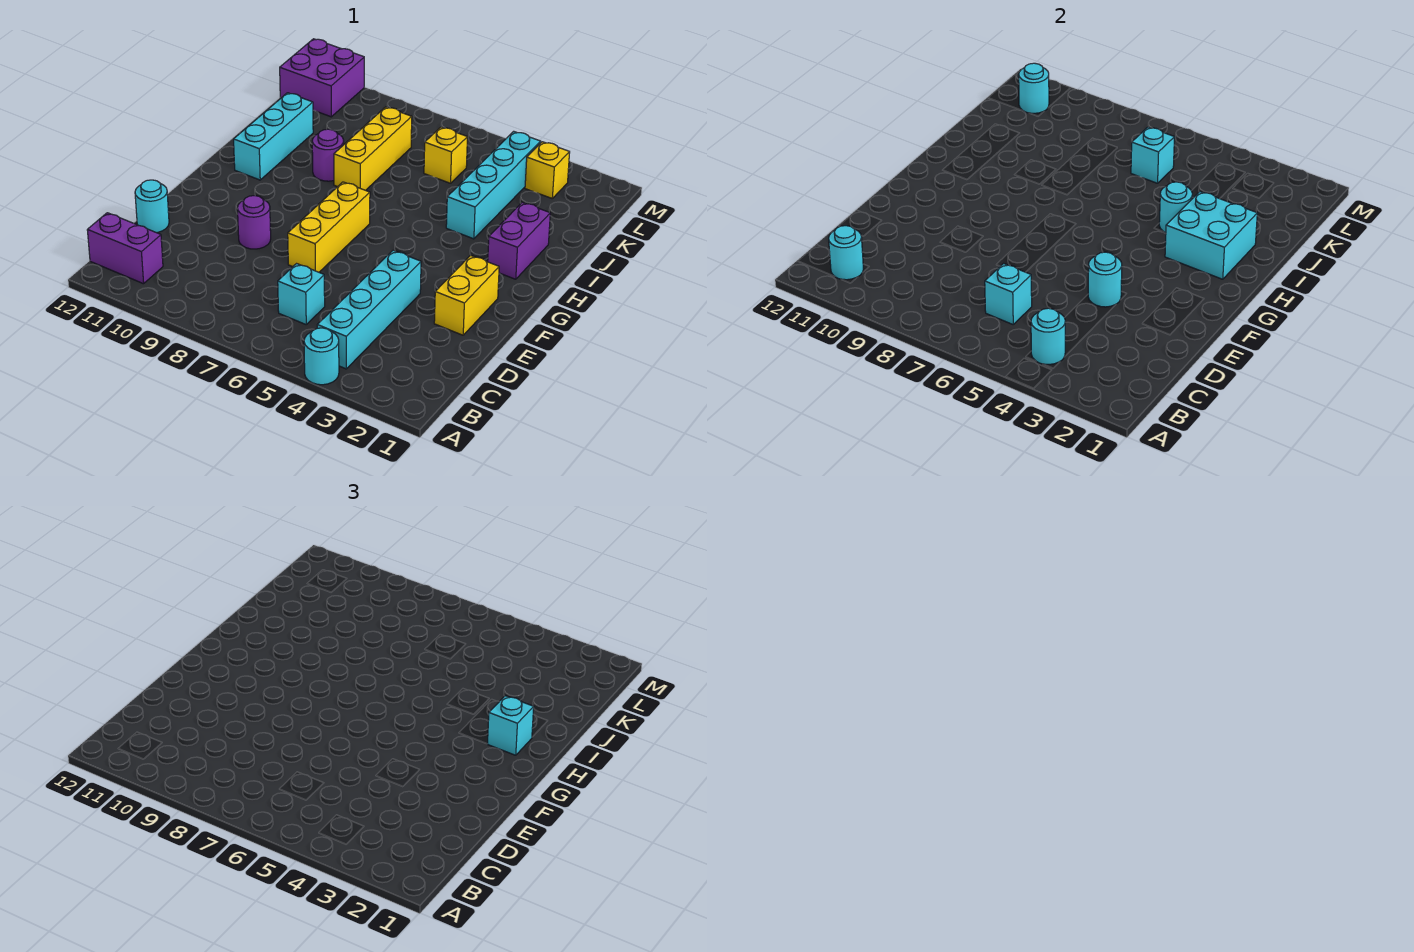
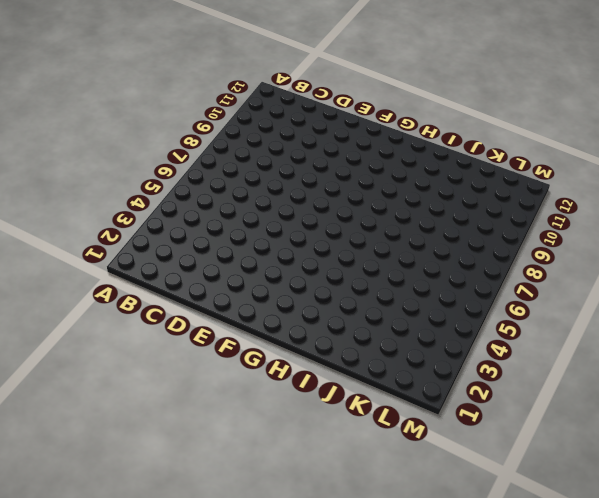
none -> cyan round brick A4 level 1
none -> cyan brick B4:E4 level 1
none -> purple brick B11:B12 level 1

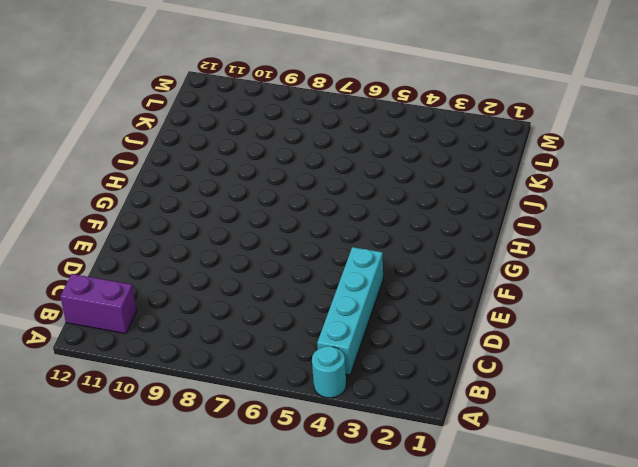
none -> cyan brick C6 level 1
none -> cyan round brick D12 level 1
none -> yellow brick E2:F2 level 1

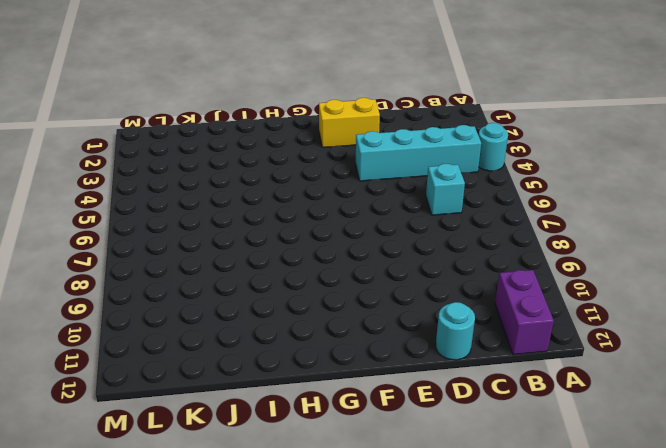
none -> yellow brick E7:G7 level 1
none -> purple round brick E9 level 1
none -> purple brick H2:I2 level 1

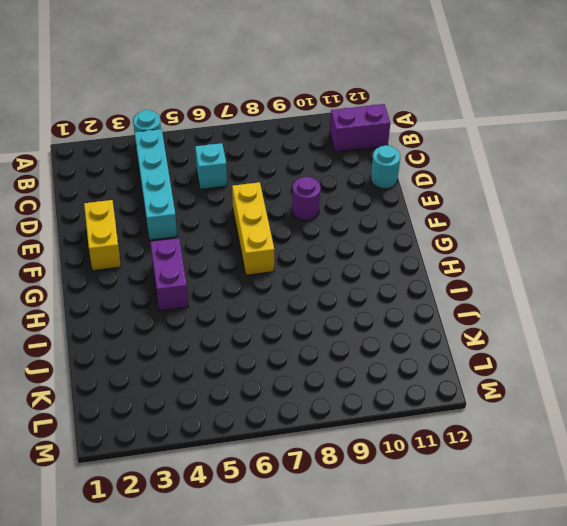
purple brick G4:H4 level 1 -> purple brick H2:I2 level 1
none -> cyan brick H11:J11 level 1
none -> cyan brick I4:L4 level 1
none -> yellow brick I8:K8 level 1

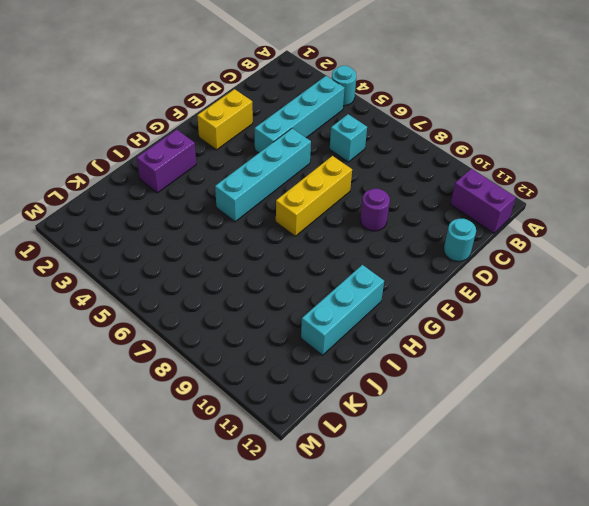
cyan brick E5:H5 level 1 -> cyan brick I4:L4 level 1
none -> yellow brick I8:K8 level 1
none -> purple round brick I9 level 1
none -> yellow brick K6 level 1

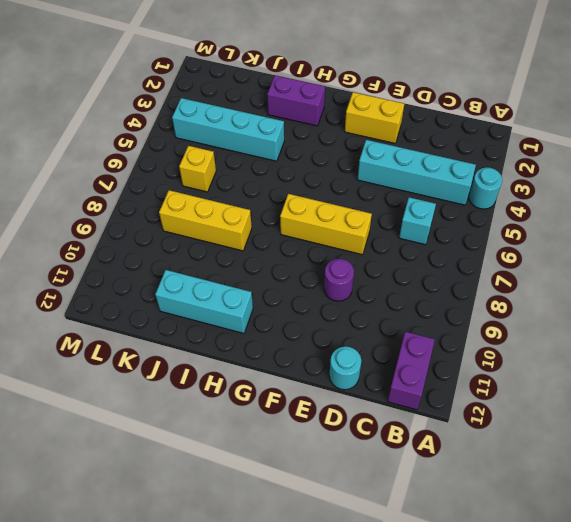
none -> purple round brick I9 level 1
none -> yellow brick L3 level 1
none -> purple brick L11:M12 level 1

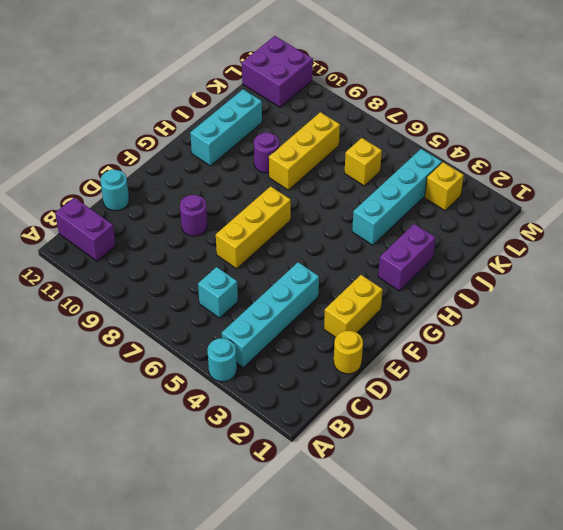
yellow round brick D1 level 1 -> none
none -> cyan round brick B4 level 2
none -> cyan round brick B11 level 2
none -> cyan brick C6 level 2

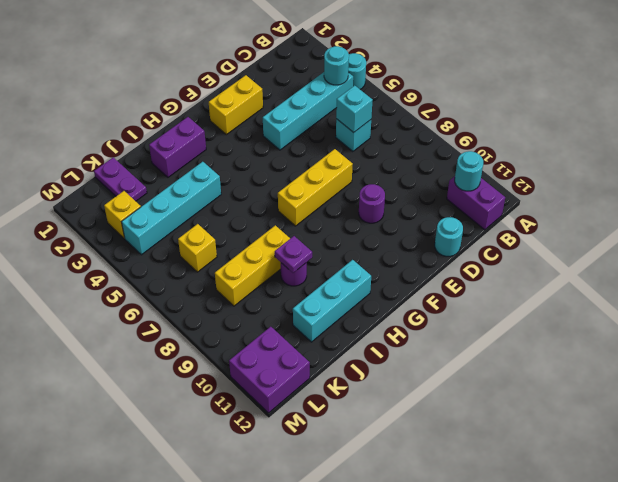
purple plate I9 level 2 -> none
purple plate K1:K2 level 1 -> none
none -> cyan round brick E4 level 2
none -> cyan brick H2:I3 level 2
none -> cyan round brick I4 level 2

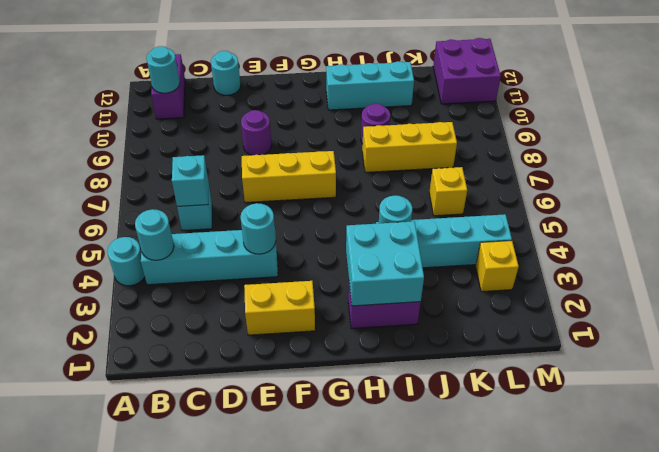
none -> cyan brick K6 level 2
none -> cyan round brick L11 level 2
none -> cyan brick H2 level 3

